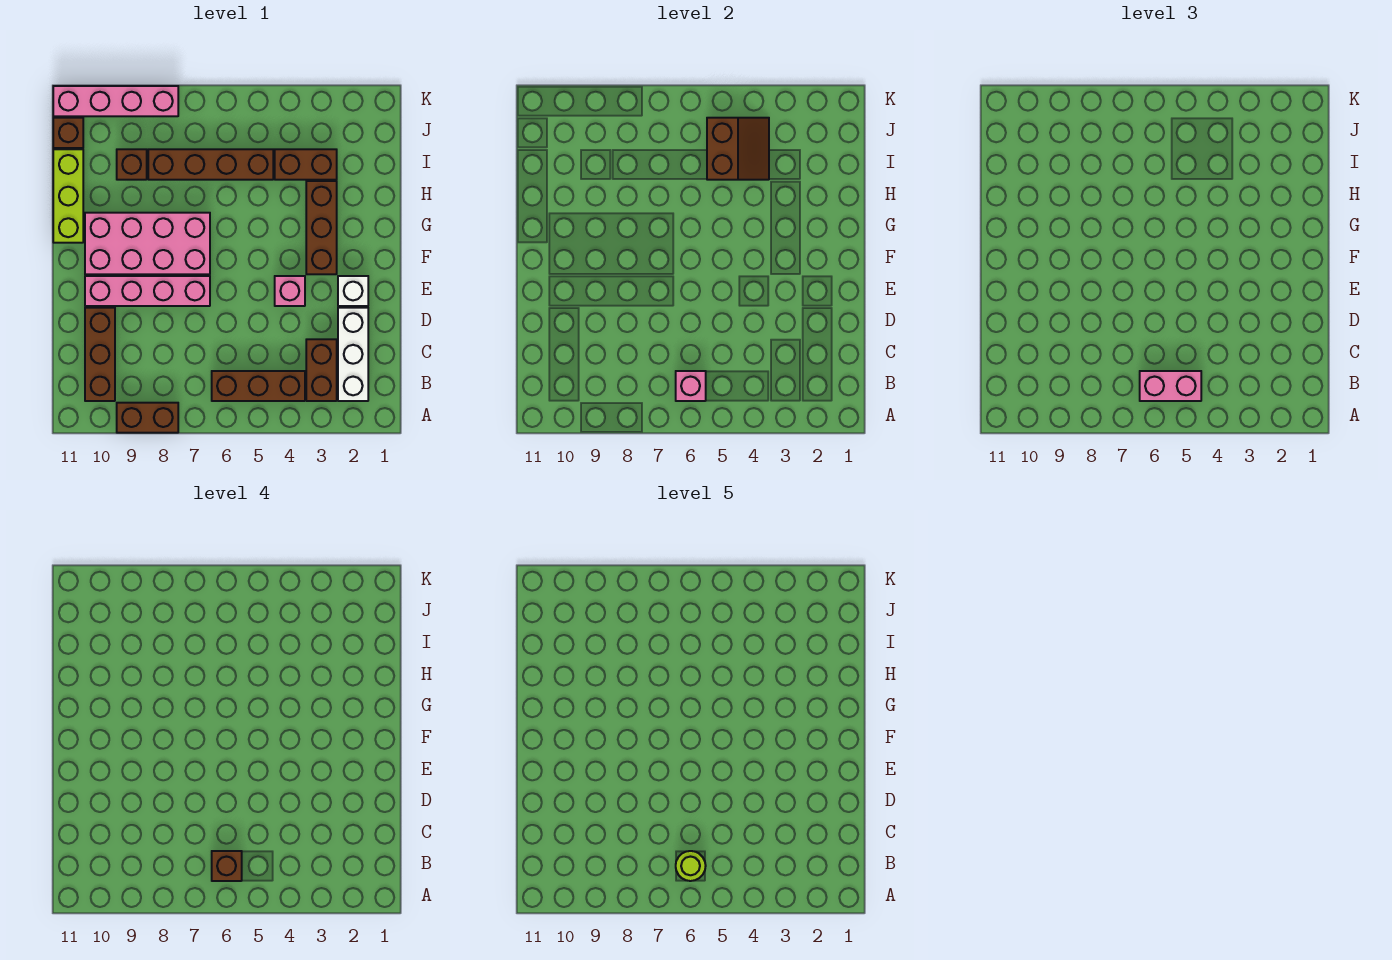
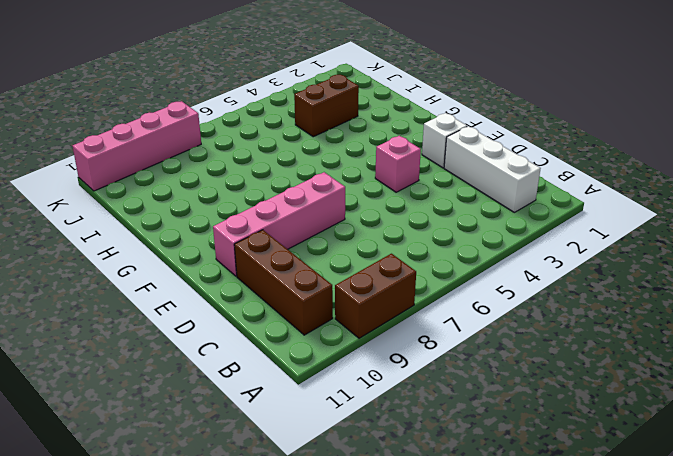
none -> brown brick B3:C3 level 1
none -> brown brick B4:B6 level 1
none -> brown brick F3:H3 level 1

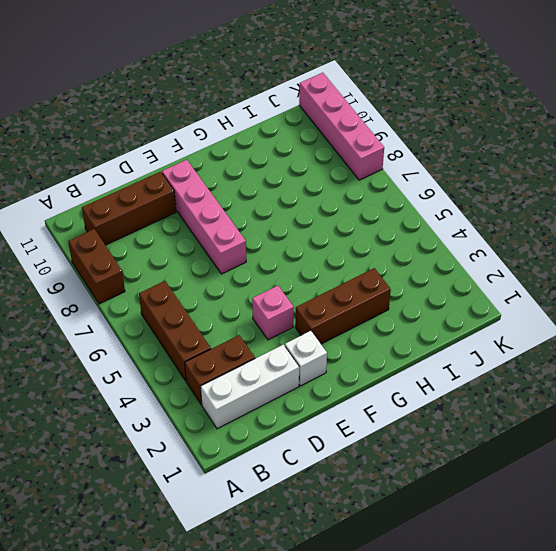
none -> pink brick F7:G10 level 1
none -> lime brick G11:I11 level 1
none -> brown brick I3:I4 level 1

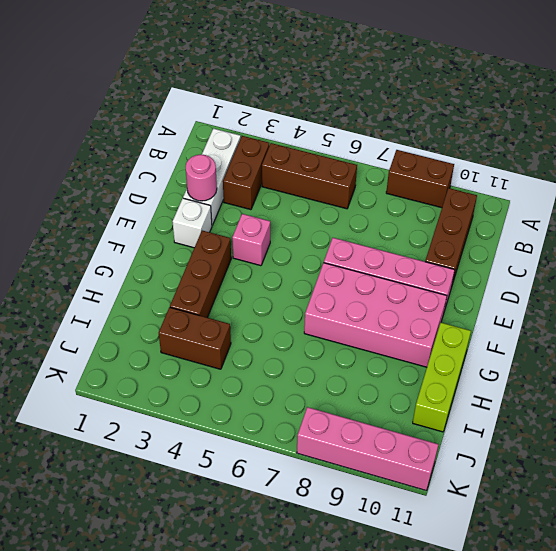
pink round brick D2 level 2 -> none
none -> brown brick I5:I8 level 1
none -> brown brick I9 level 1
none -> brown brick J11 level 1

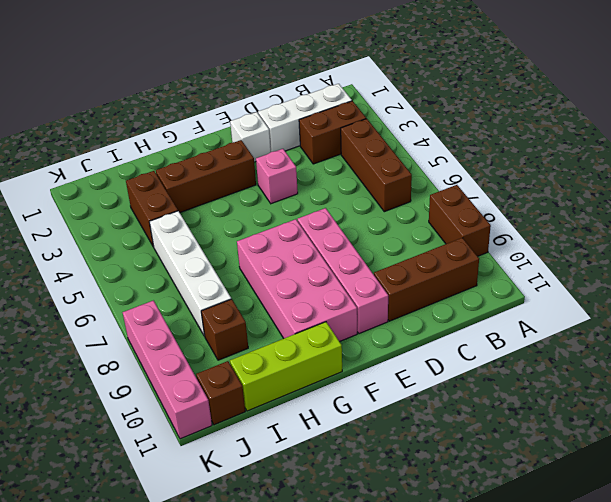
white brick I5:I8 level 1 -> brown brick I5:I8 level 1
none -> pink brick B6 level 2
none -> brown slope I4:J5 level 2 top 5
none -> pink brick B5:B6 level 3

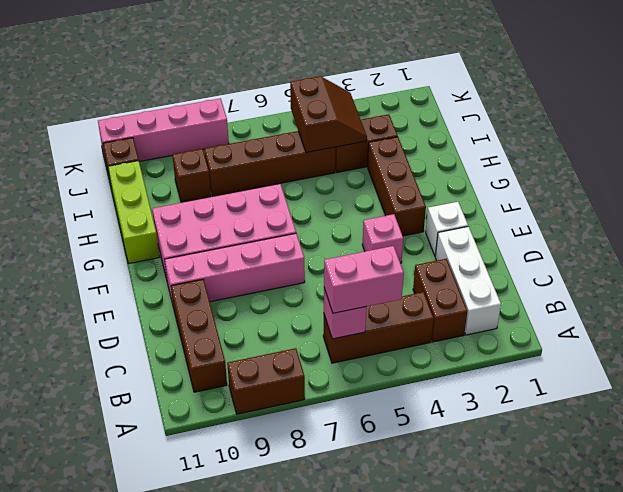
none -> brown brick B6 level 4
none -> lime round brick B6 level 5

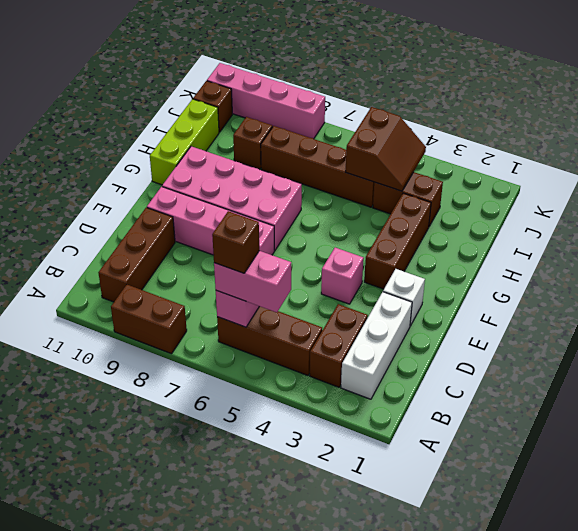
none -> lime round brick B6 level 5

